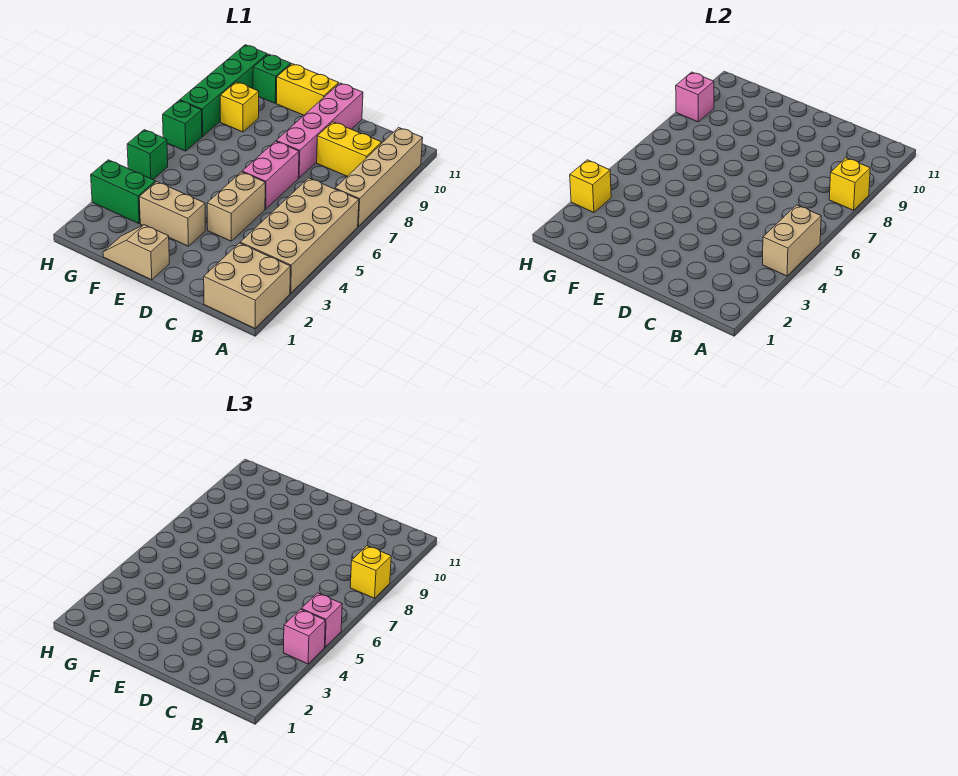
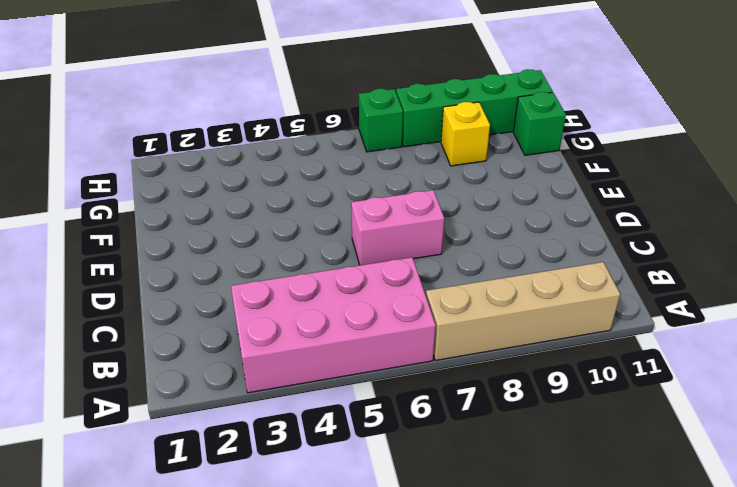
pink brick A3:B6 level 1 -> tan brick A3:B6 level 1
none -> tan brick A1:B2 level 1
none -> yellow brick B9:C9 level 1
none -> tan brick D4:D5 level 1

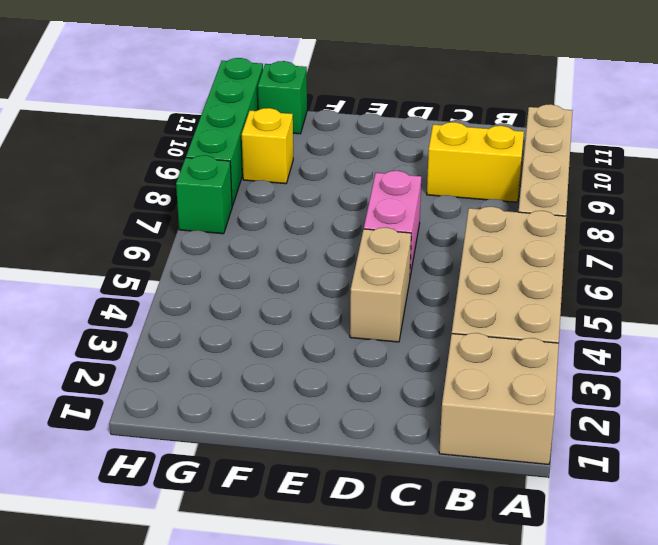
none -> pink brick D8:D11 level 1
none -> tan slope E1:F1 level 1 top E
none -> tan brick E3:F3 level 1

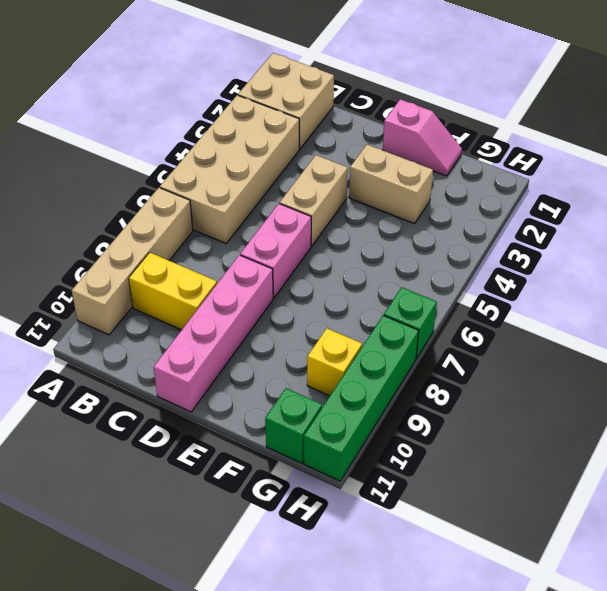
pink slope E1:F1 level 1 top E -> tan slope E1:F1 level 1 top E
none -> yellow brick E11:F11 level 1
none -> green brick G3:H3 level 1
none -> green brick H5 level 1

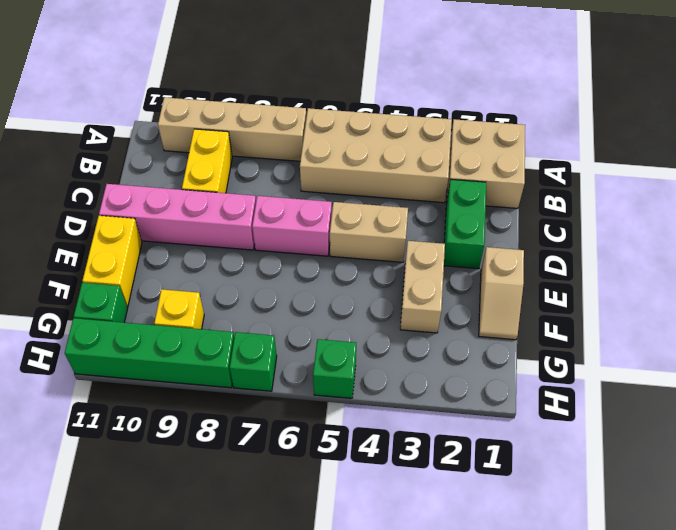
green brick C2:D2 level 1 -> green brick G3:H3 level 1
none -> tan brick A4:A5 level 2
none -> yellow brick A8 level 2
none -> yellow brick H3 level 2

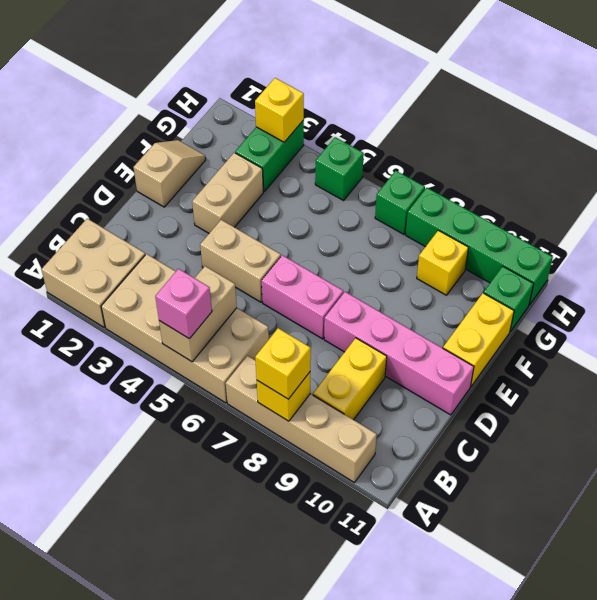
tan brick A5:B5 level 2 -> tan brick A4:A5 level 2
none -> pink brick H9 level 2
none -> pink brick A4 level 3

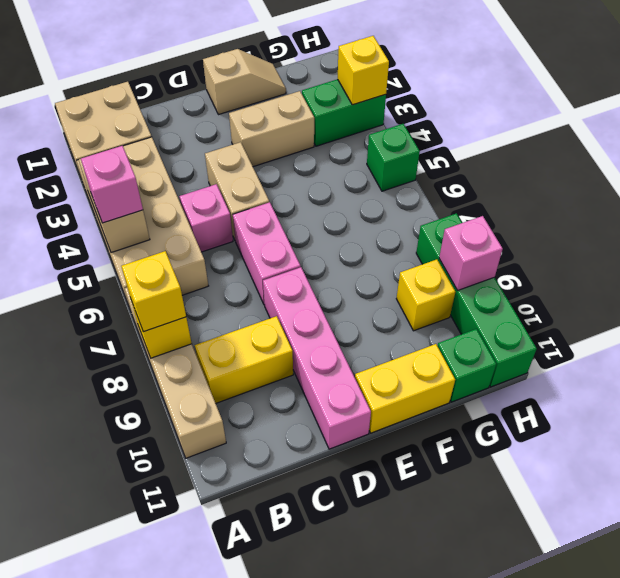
pink brick C5 level 1 -> pink brick A4 level 3
none -> green brick H7 level 1

